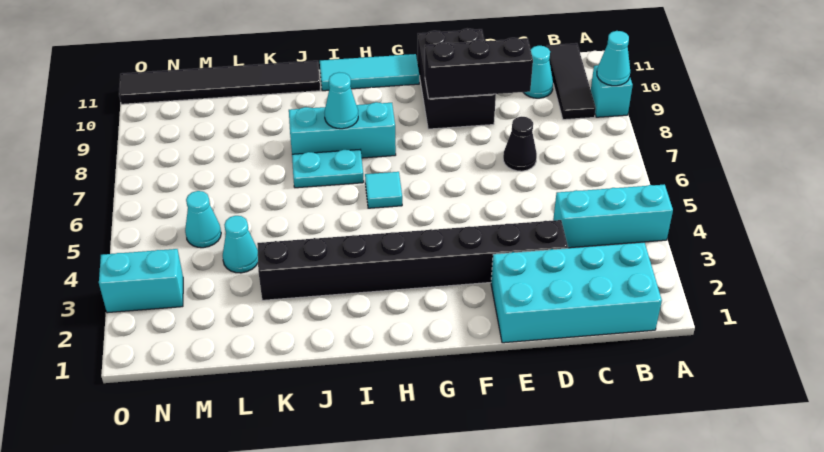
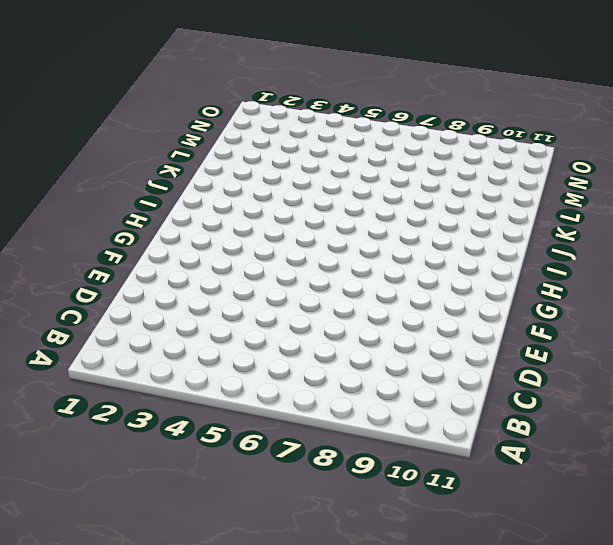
none -> cyan brick A4:C4 level 1
none -> cyan brick A9 level 1
none -> cyan brick B1:E2 level 1

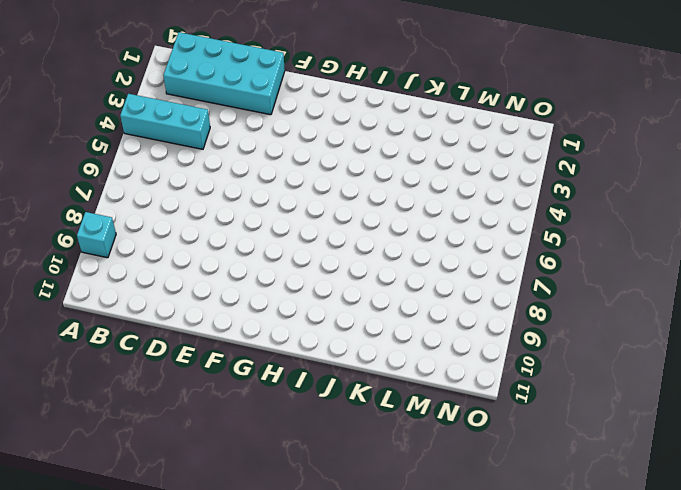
none -> black tile B9:B11 level 1
none -> cyan cone C10 level 1
none -> black brick D3:K3 level 1

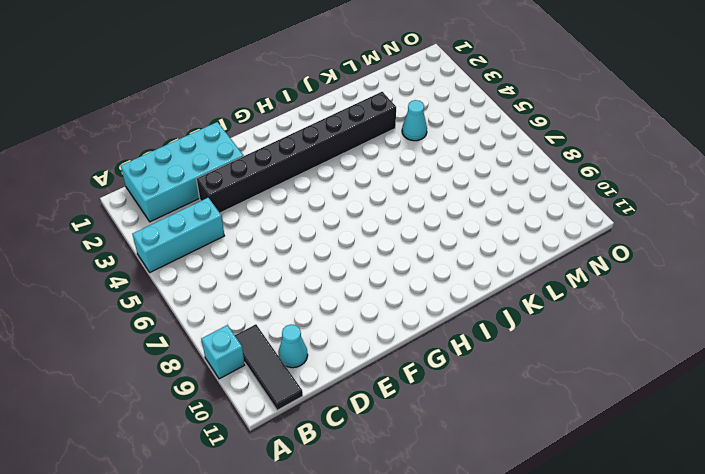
none -> black cone D7 level 1
none -> black brick E9:F11 level 1
none -> cyan tile G11:I11 level 1

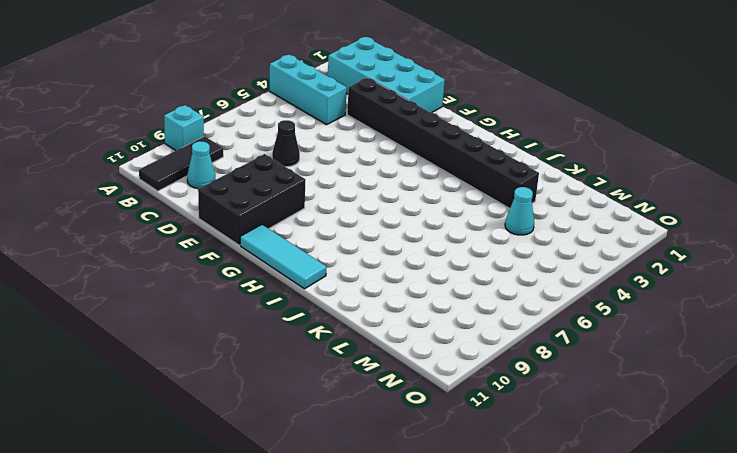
none -> cyan tile H6 level 1
none -> cyan brick H8:J8 level 1
none -> cyan plate I7:J7 level 1

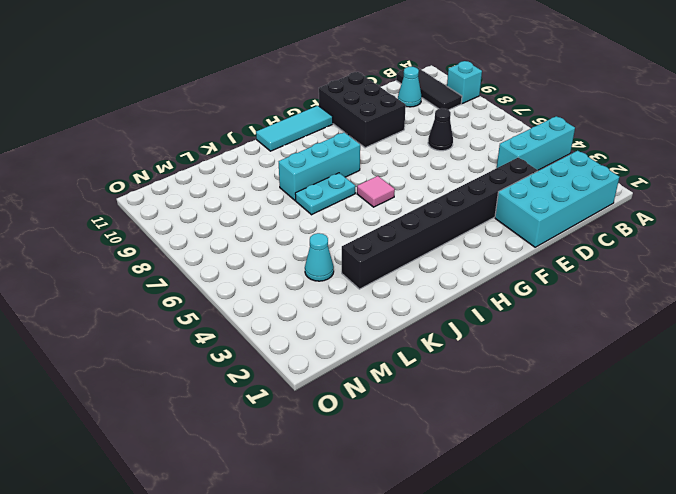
pink tile H6 level 1 -> cyan tile H6 level 1
none -> black tile J11:O11 level 1
none -> cyan cone M5 level 1
none -> cyan brick N3:O3 level 1

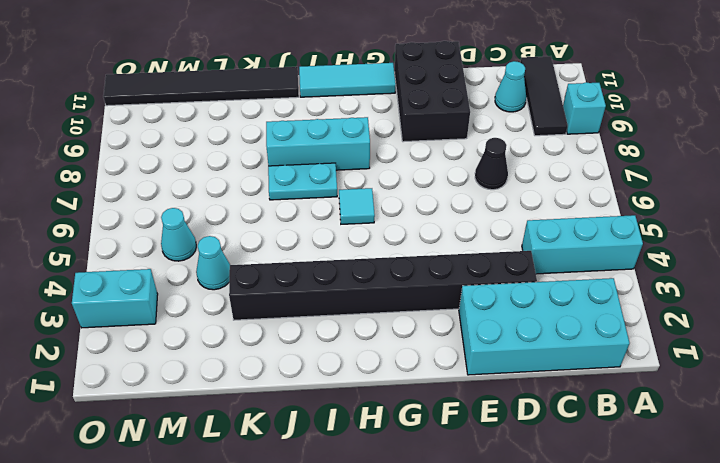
none -> cyan cone A9 level 2
none -> black brick D9:F9 level 2
none -> cyan cone I8 level 2

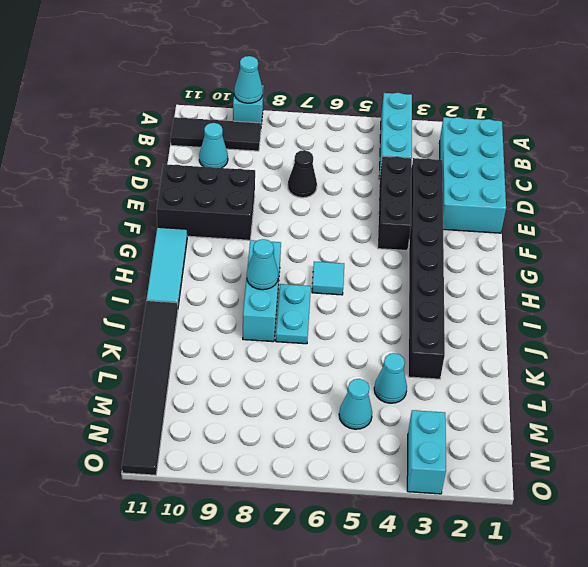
black brick D4:F4 level 1 -> black brick D9:F9 level 2

